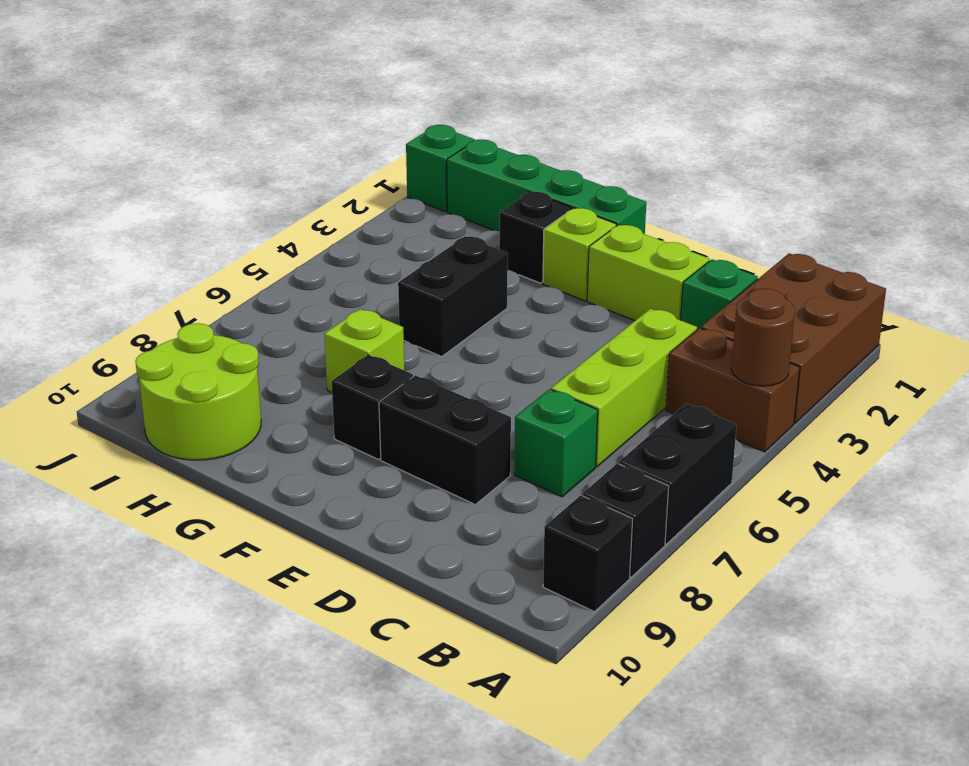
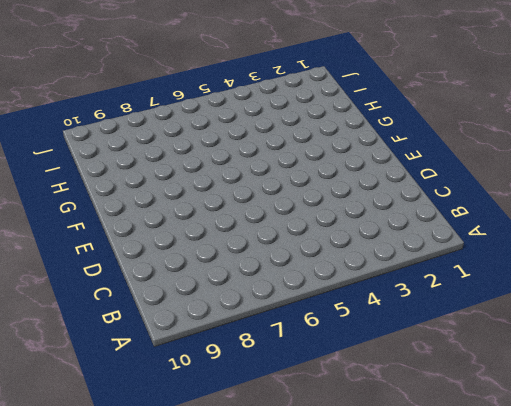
none -> brown brick A1:B3 level 1
none -> brown brick A4:B4 level 1
none -> black brick A6:A7 level 1

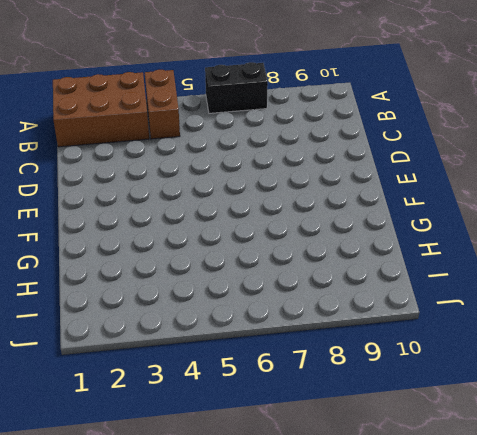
none -> black brick A8 level 1
none -> black brick A9 level 1
none -> green brick C2 level 1

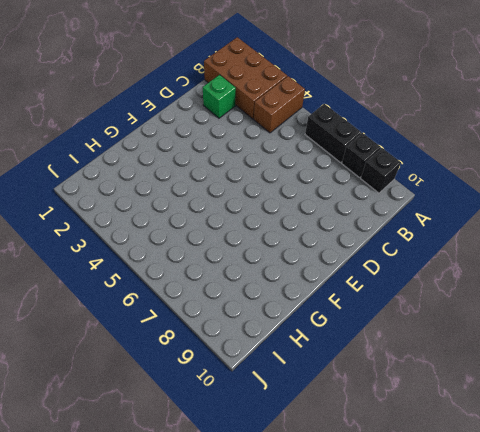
none -> lime brick C4:C6 level 1
none -> green brick C7 level 1
none -> lime brick D2:E2 level 1

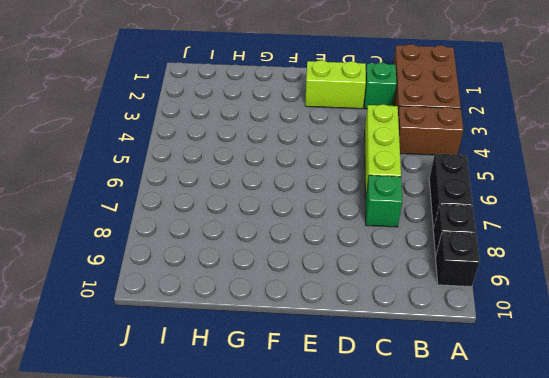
none -> black brick D8:E8 level 1
none -> green brick F1:I1 level 1
none -> lime brick F2 level 1

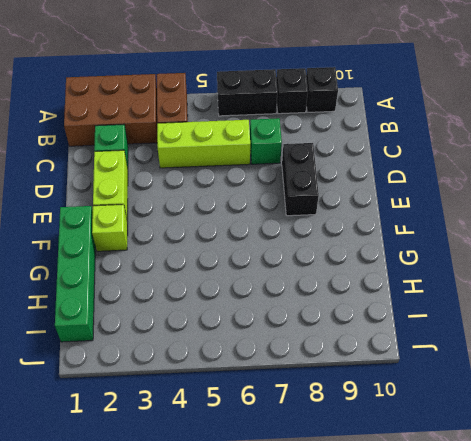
none -> black brick F8 level 1
none -> black brick G2 level 1
none -> black brick G4:G5 level 1

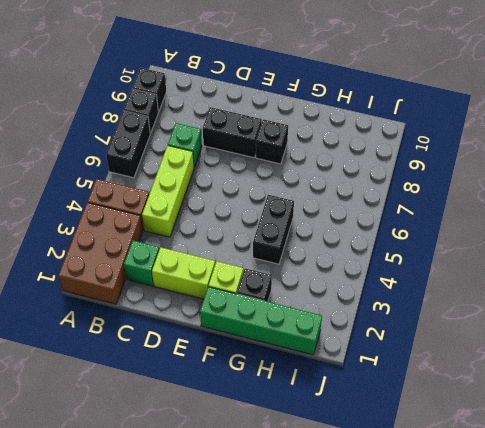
none -> lime brick G7 level 1
none -> lime round brick H9:I10 level 1
none -> green brick J1 level 1

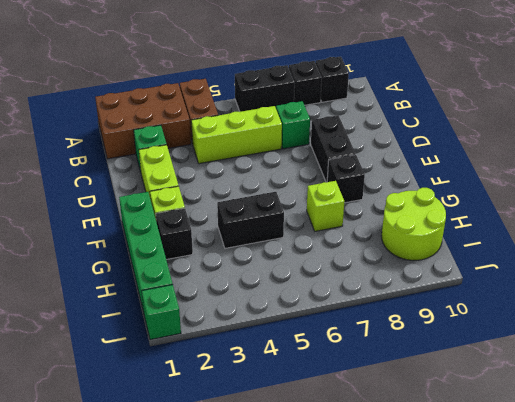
none -> brown round brick A4 level 2

